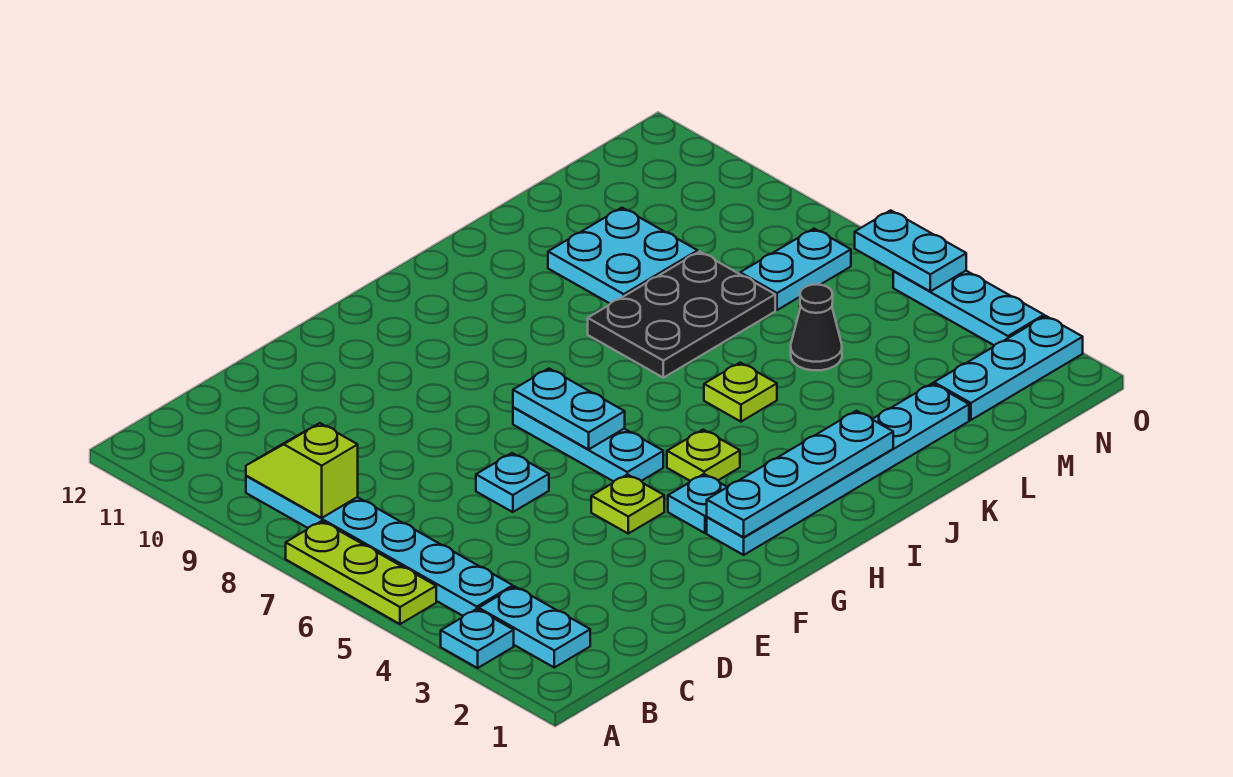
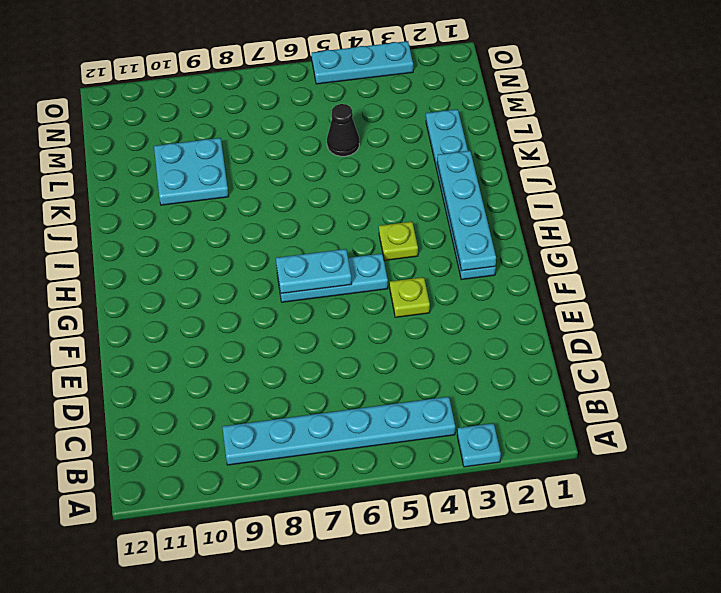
none -> lime plate A5:A7 level 1
none -> cyan plate B2:B3 level 1
none -> cyan plate E6 level 1

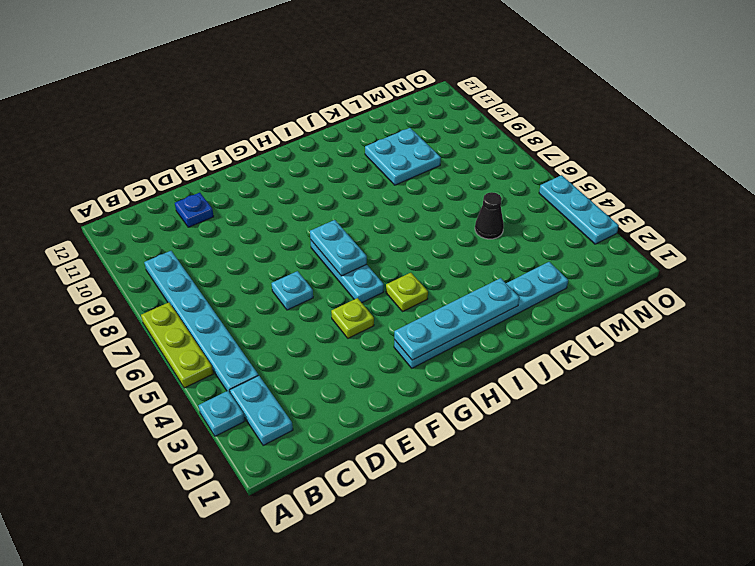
blue plate D11 level 1 -> none
none -> cyan plate G3 level 1
none -> lime plate J5 level 1
none -> black plate J7:L8 level 1

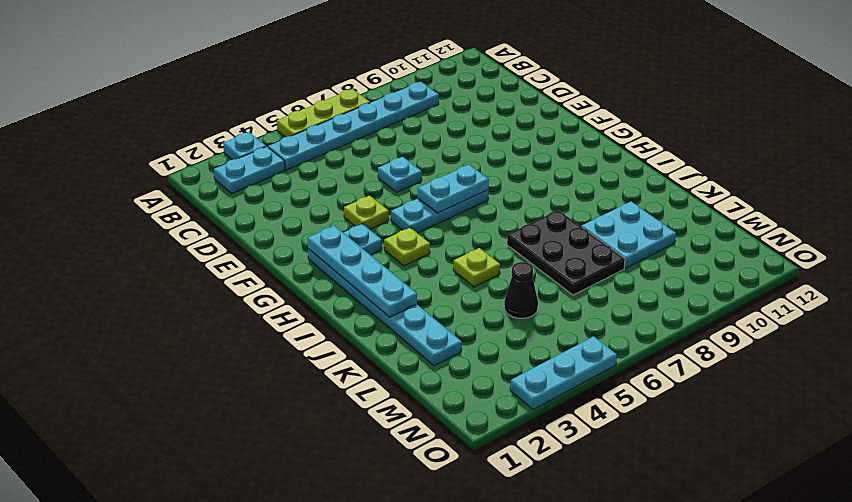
none -> cyan plate M2:O2 level 1
none -> cyan plate M7:N7 level 1
none -> lime slope B8:B9 level 2 top 8

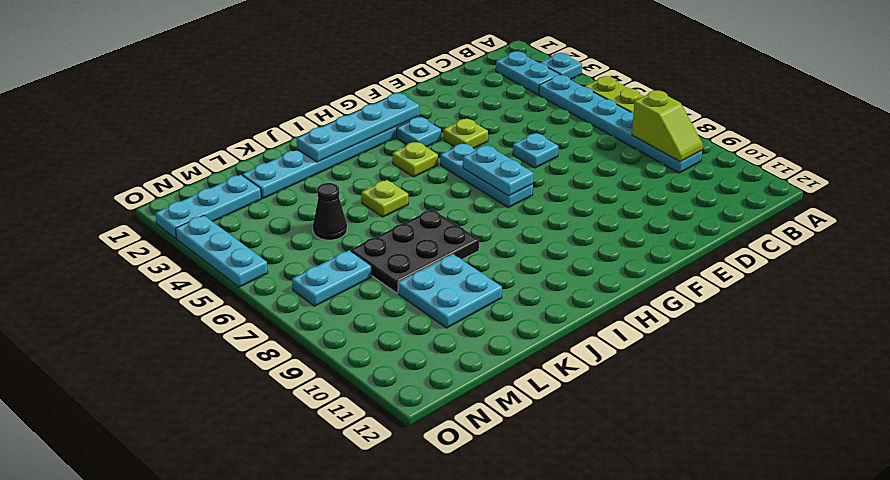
none -> cyan plate O5:O6 level 2

